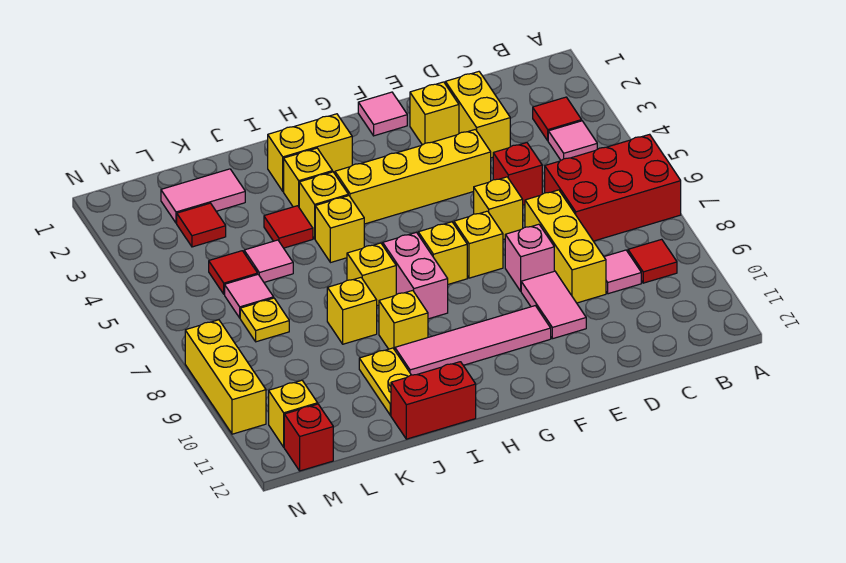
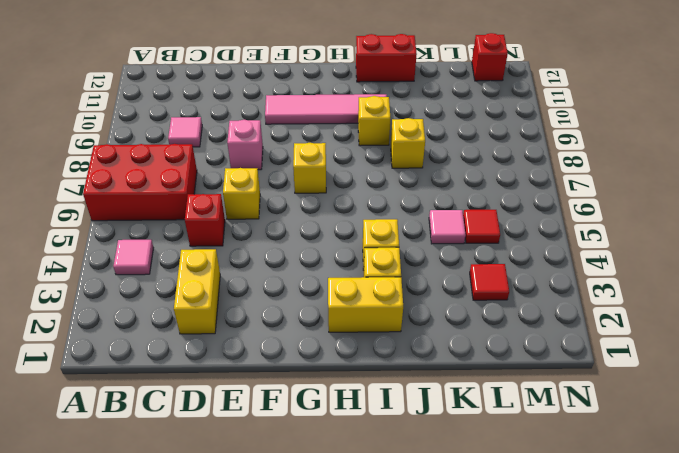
none -> red tile B3 level 1
none -> red tile B9 level 1
none -> yellow brick D7:D9 level 1
none -> yellow brick E2 level 1

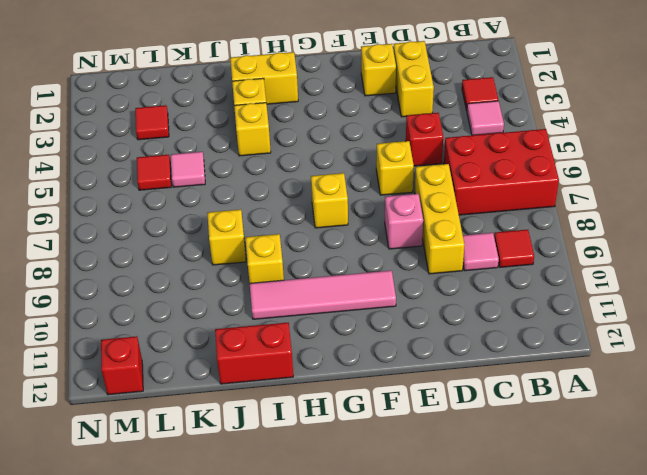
none -> yellow brick E4:H4 level 1
none -> pink tile E9:E10 level 1
none -> pink tile F1 level 1
none -> yellow brick F7 level 1

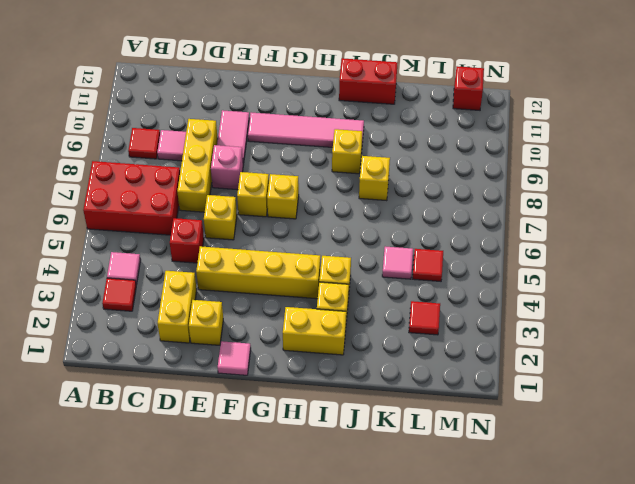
none -> pink brick H7:H8 level 1
none -> yellow brick I5 level 1
none -> yellow brick I7 level 1
none -> red tile J4 level 1

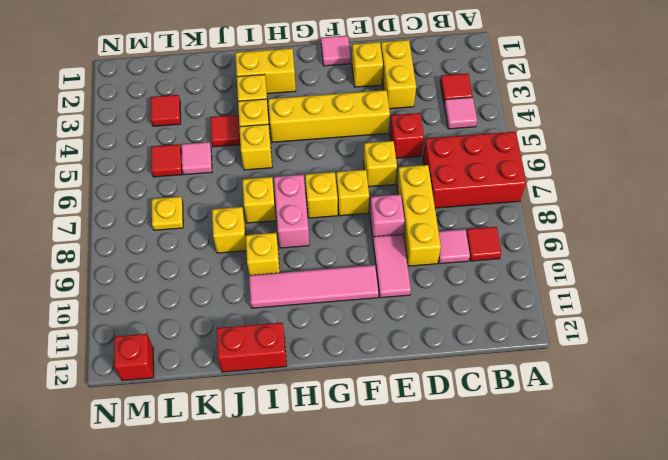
none -> yellow plate J10:J11 level 1
none -> pink tile K2:L2 level 1
none -> pink tile L6 level 1
none -> yellow brick M11 level 1

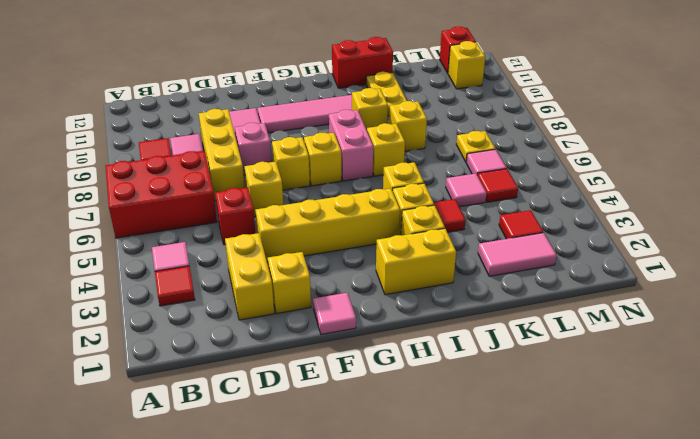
none -> yellow brick N8:N10 level 1

